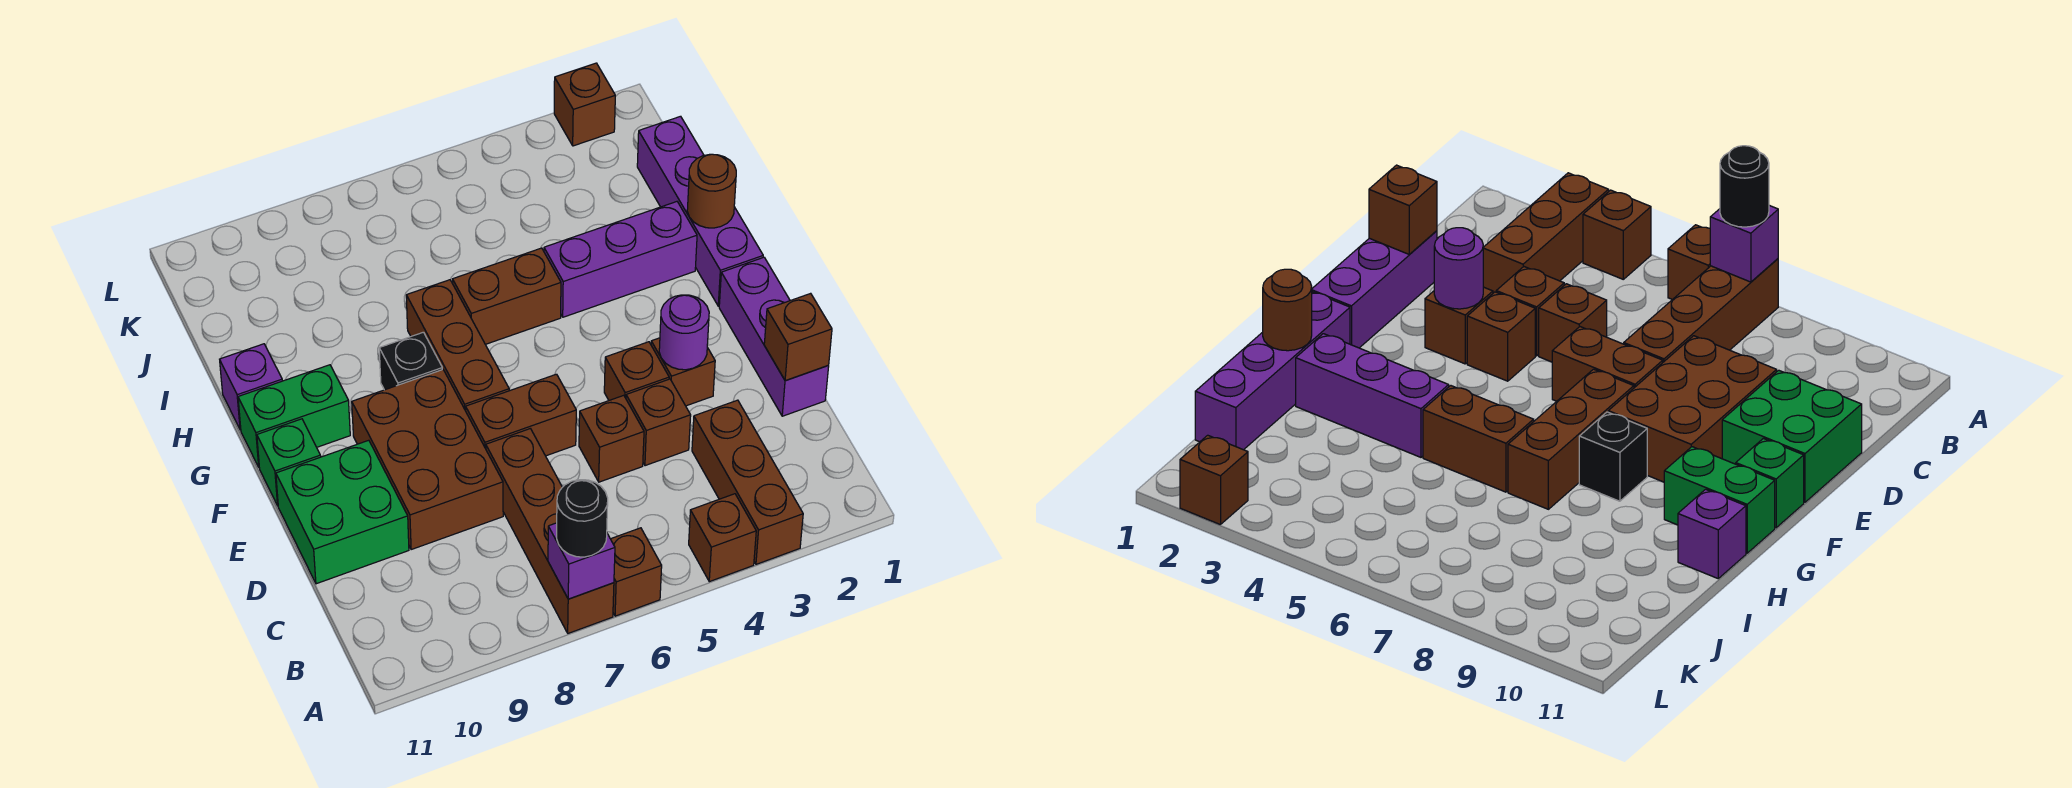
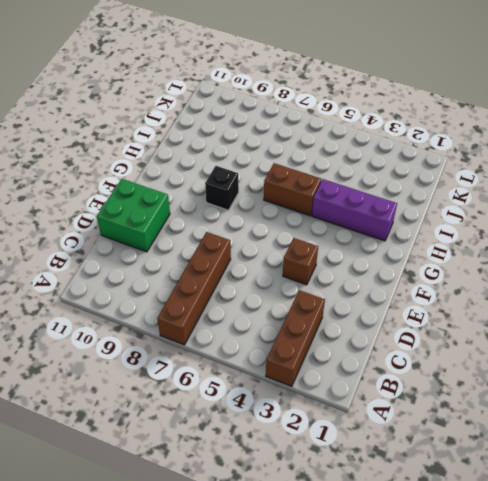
none -> brown brick A4 level 1
none -> brown brick A6 level 1
none -> purple brick D1:F1 level 1

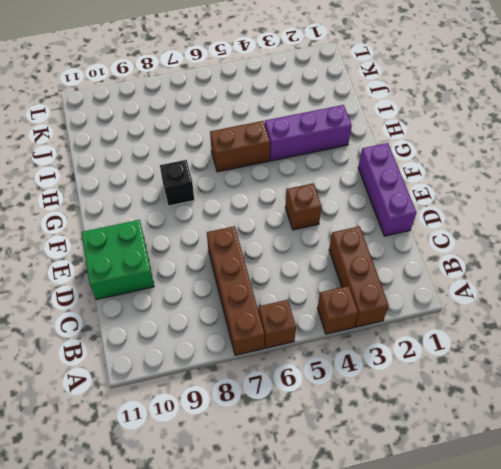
none -> brown brick D4 level 1
none -> brown brick D5 level 1
none -> brown brick D8:F9 level 1

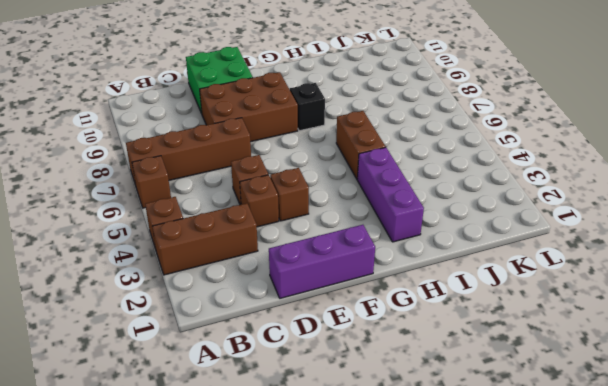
none -> brown brick E3 level 1
none -> brown brick E6:E7 level 1
none -> brown brick F7:H7 level 1

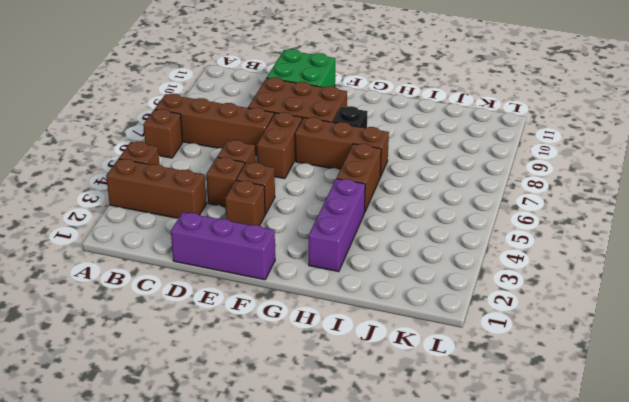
none -> green brick F11 level 1
none -> purple brick G1:J1 level 1
none -> green brick G10:G11 level 1

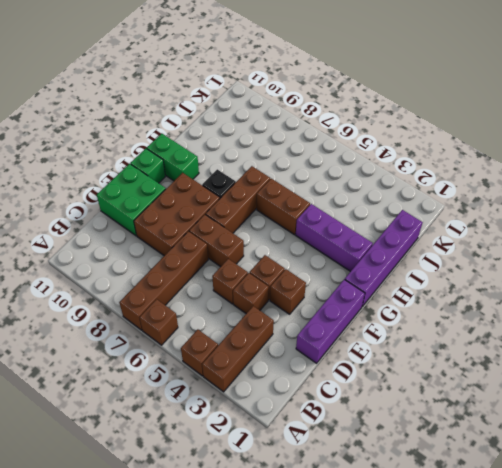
none -> purple brick H11 level 1
none -> brown brick L2 level 1
none -> purple brick A7 level 2

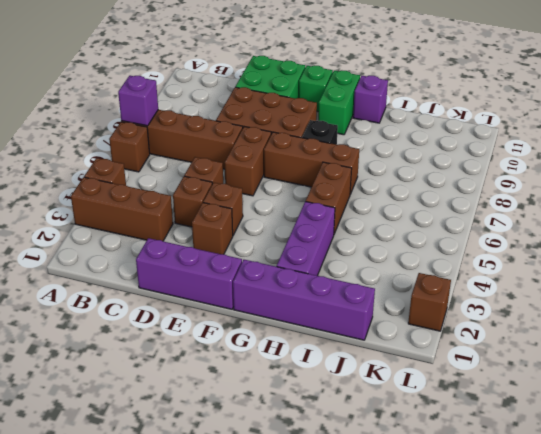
none -> brown brick D1 level 2
none -> purple round brick E3 level 2
none -> brown round brick H1 level 2

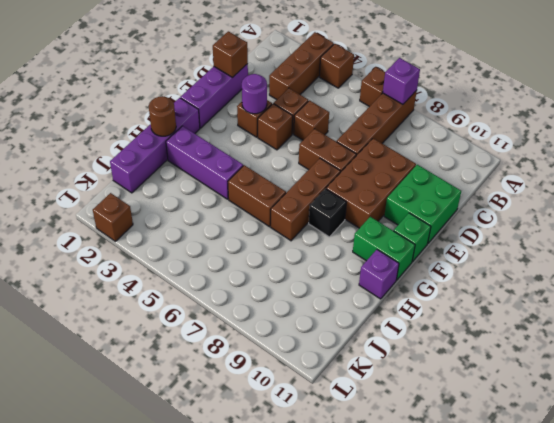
none -> black round brick A7 level 3

